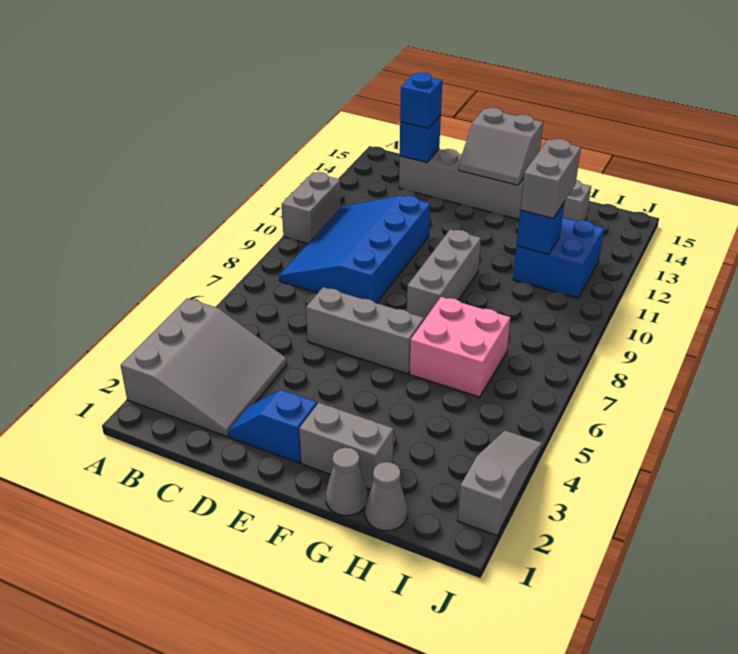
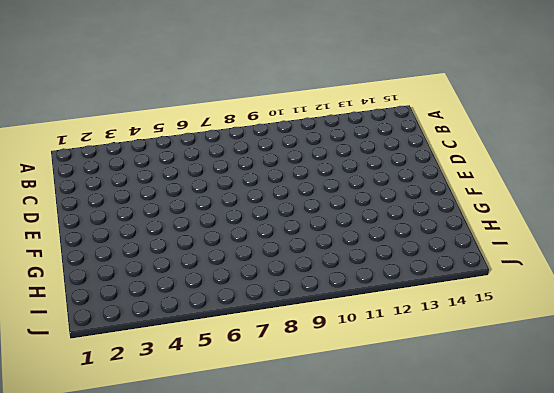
none -> grey slope A2:C4 level 1 top A
none -> grey brick A10:A11 level 1
none -> blue slope B8:D11 level 1 top D

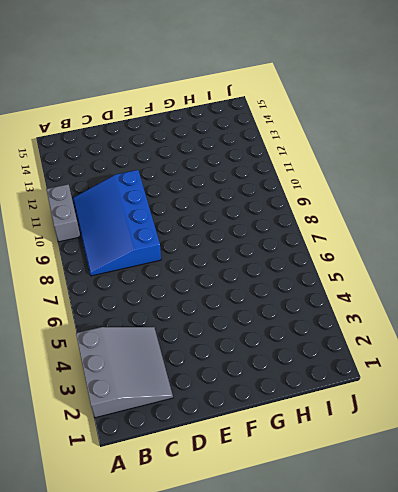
none -> grey brick C14:H14 level 1
none -> blue slope D2:E2 level 1 top E
none -> grey brick D6:F6 level 1

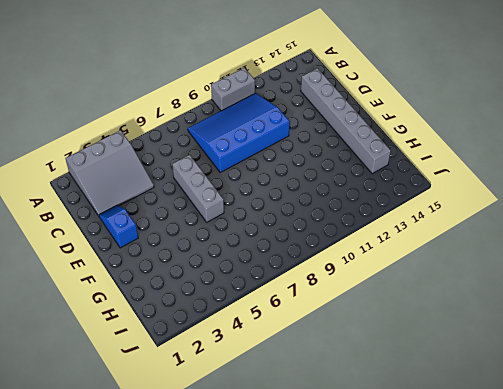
none -> grey brick F2:G2 level 1
none -> grey brick F8:F10 level 1
none -> grey cone G1 level 1

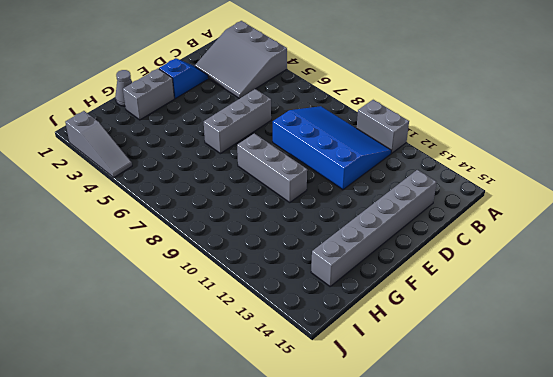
none -> pink brick G6:H7 level 1
none -> grey cone H1 level 1
none -> blue brick H11:I12 level 1

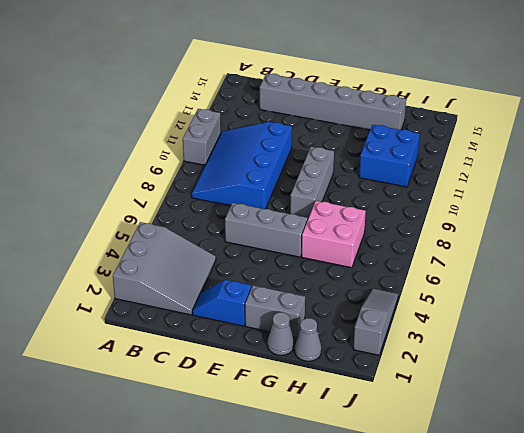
none -> blue brick C14 level 2
none -> grey slope E14:F15 level 2 top 15
none -> blue brick H11 level 2

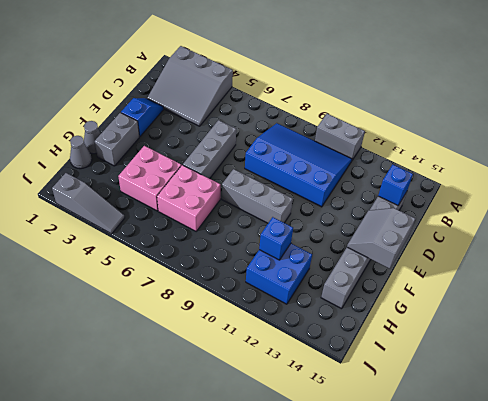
pink brick G4:H5 level 1 -> none
none -> blue brick C14 level 3
none -> grey brick H11:H12 level 3

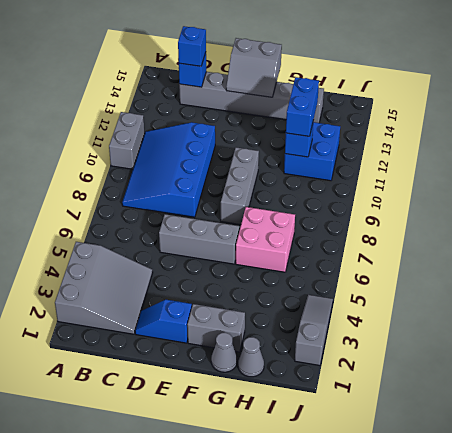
blue brick H11:H12 level 3 -> grey brick H11:H12 level 3

